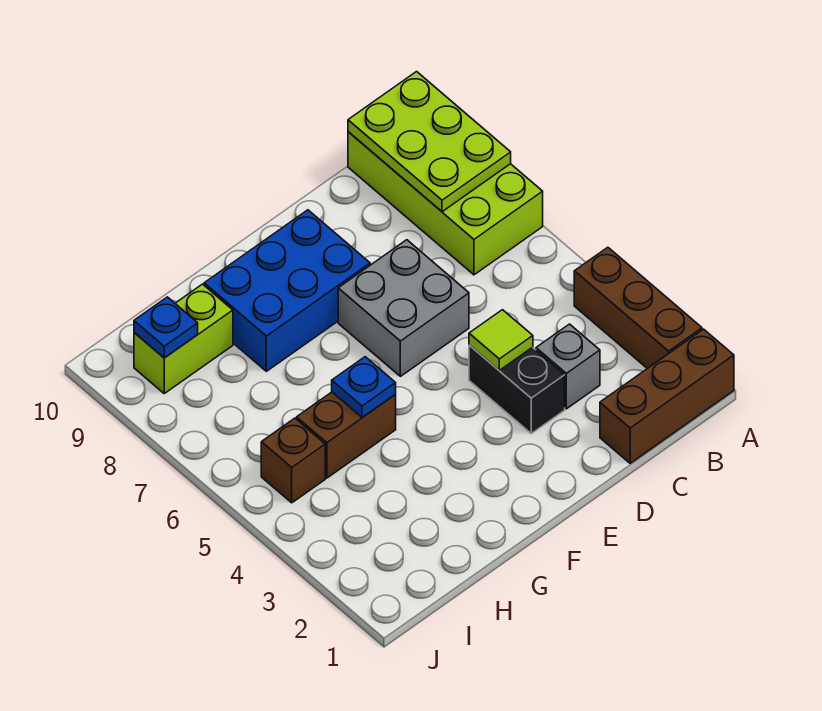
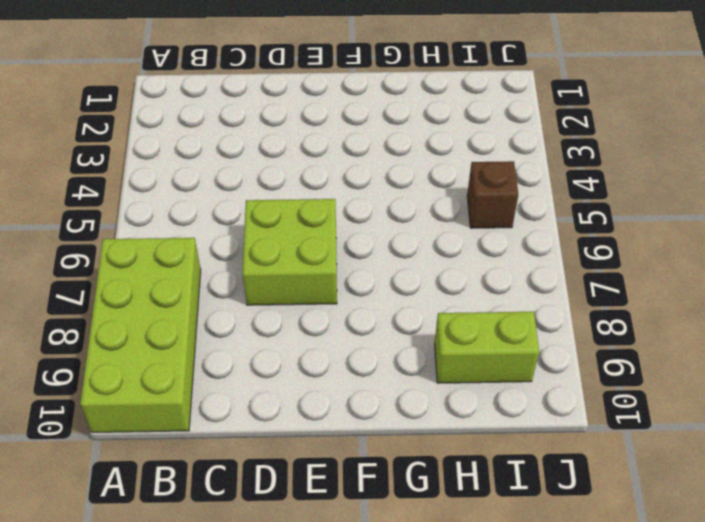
lime brick D6:E7 level 1 -> grey brick D6:E7 level 1
none -> brown brick A1:C1 level 1
none -> brown brick A2:A4 level 1
none -> grey brick C3 level 1

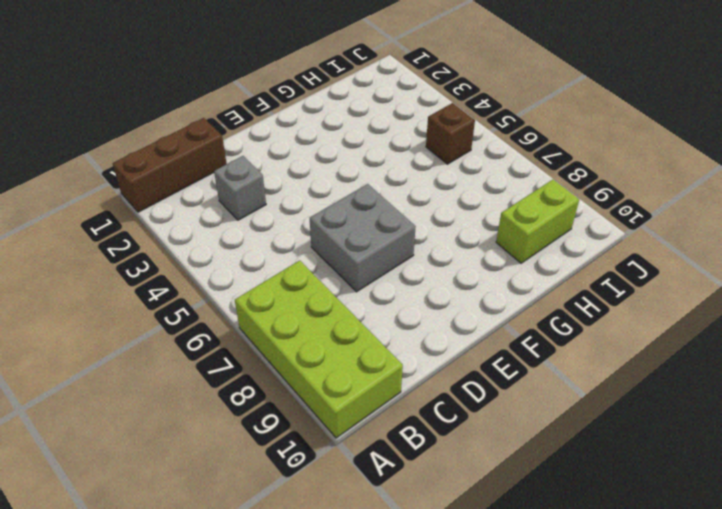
none -> brown brick A2:A4 level 1
none -> black brick D3:D4 level 1
none -> blue brick E8:G9 level 1

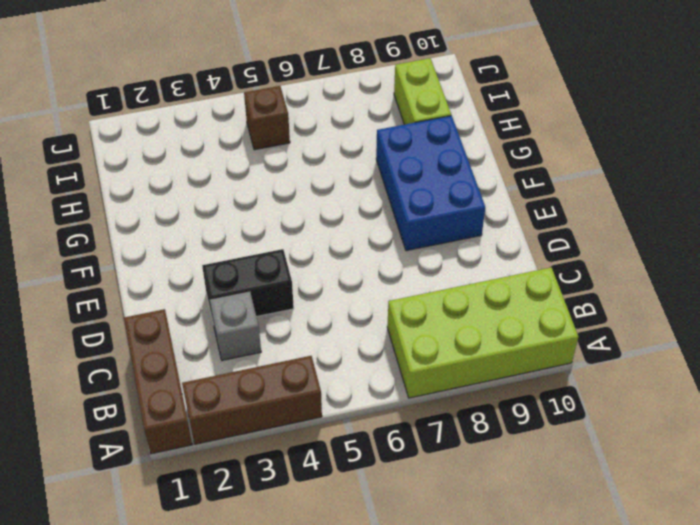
none -> grey brick D6:E7 level 1
none -> brown brick G5:H5 level 1
none -> lime plate A8:B10 level 2

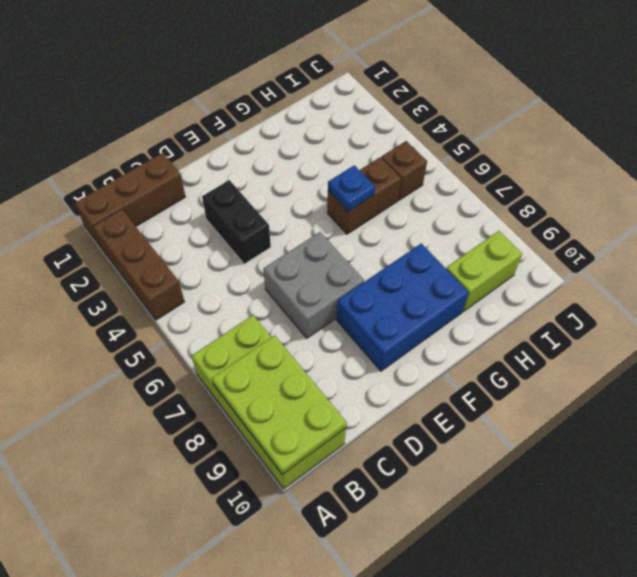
none -> grey brick C3 level 1
none -> lime tile D4 level 2
none -> blue plate I9 level 2

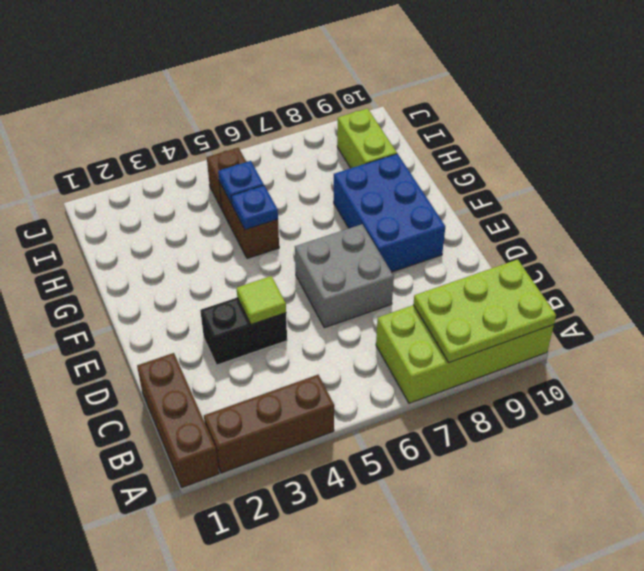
blue plate H5 level 2 -> blue plate I9 level 2
none -> grey brick C3 level 1

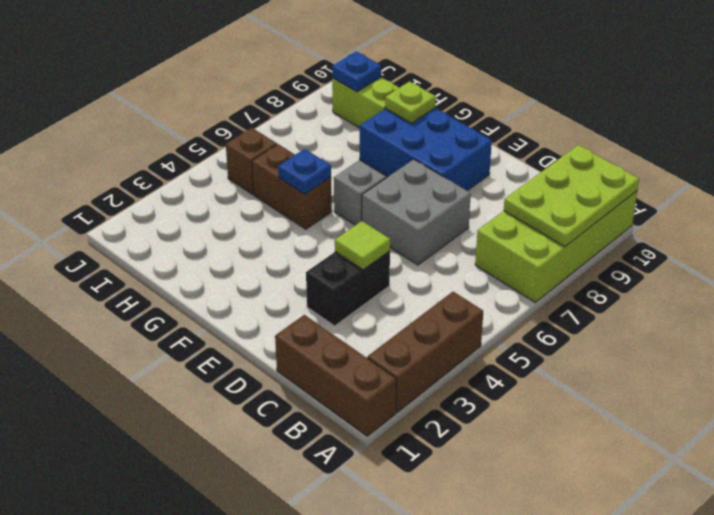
grey brick F6 level 1 -> grey brick C3 level 1
lime plate G9 level 2 -> none

